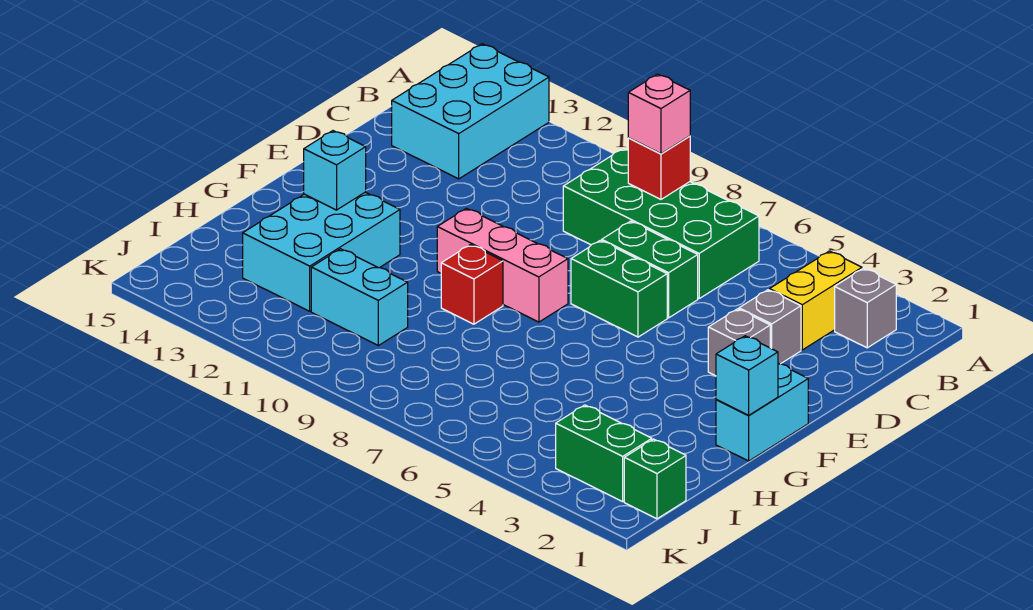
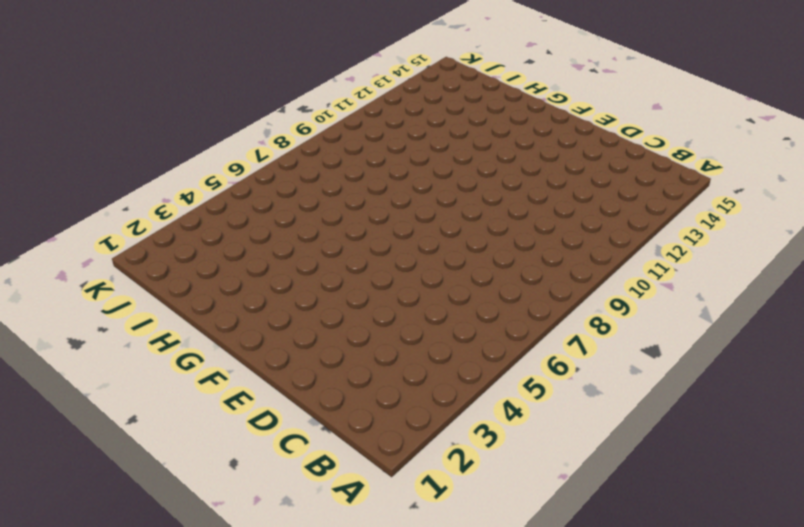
none -> cyan brick A13:C14 level 1
none -> grey brick B2 level 1
none -> yellow brick B3:C3 level 1

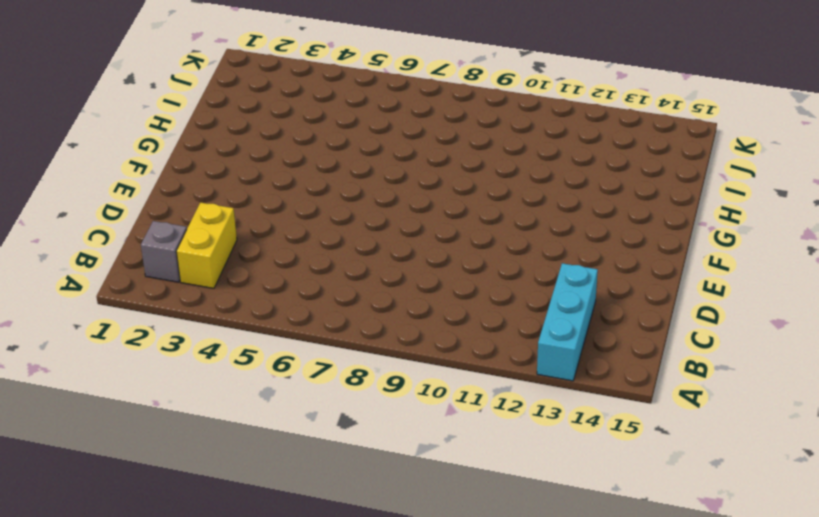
cyan brick A13:C13 level 1 -> cyan brick A13:C14 level 1
none -> green brick B6:C9 level 1
none -> grey brick D3 level 1
none -> green brick D6:D7 level 1

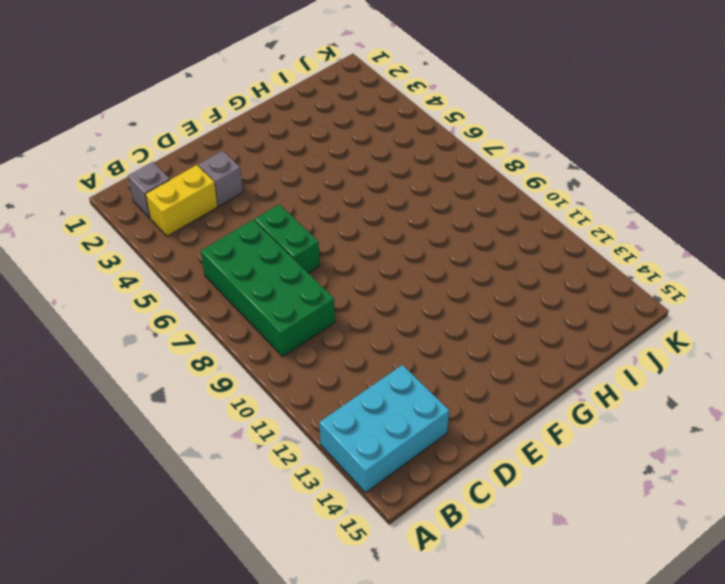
none -> grey brick E3 level 1
none -> green brick E6:E7 level 1
none -> cyan brick F1:G1 level 1

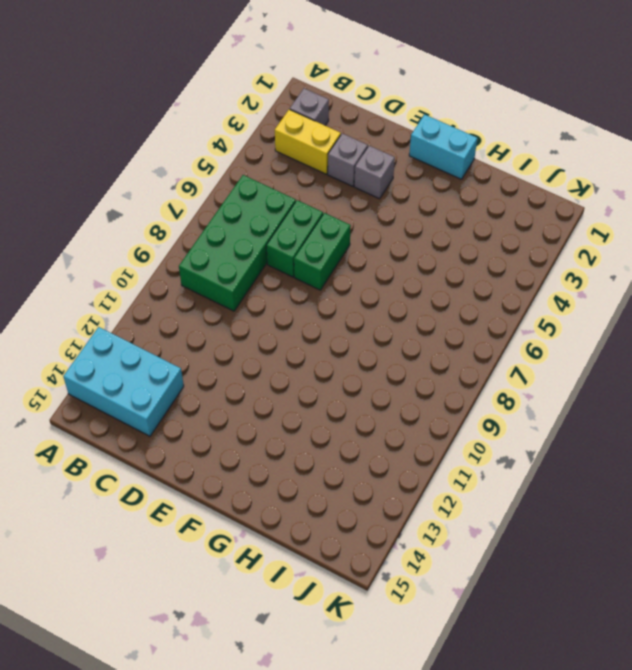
none -> pink brick F8:F10 level 1
none -> red brick G9 level 1
none -> cyan brick G12:I13 level 1

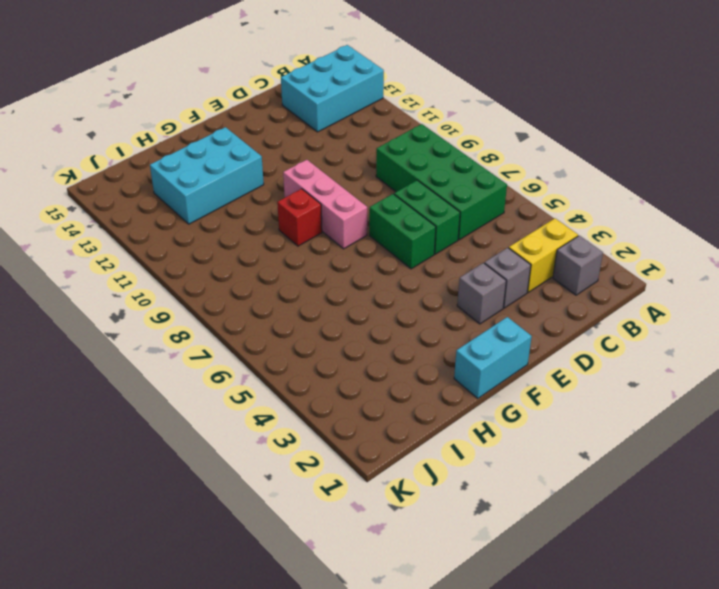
none -> cyan brick I10:I11 level 1
none -> green brick J1 level 1
none -> green brick J2:J3 level 1

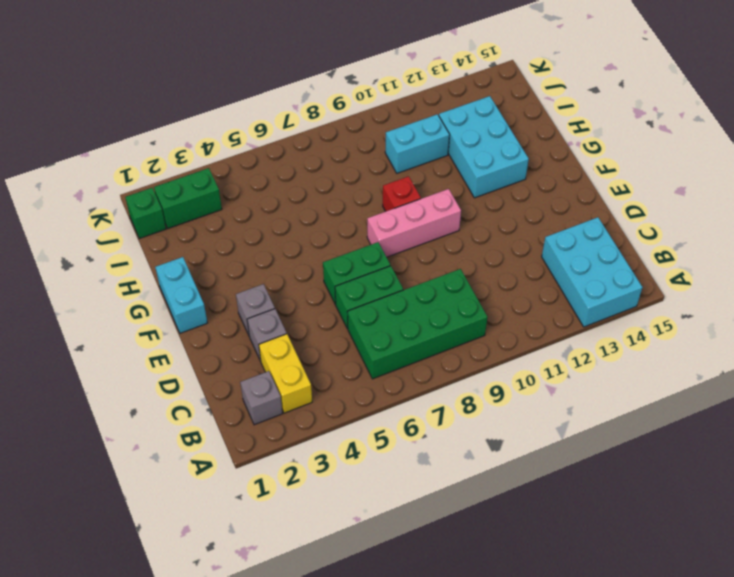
none -> red brick B8 level 2
none -> cyan brick G1 level 2
none -> cyan brick G13 level 2

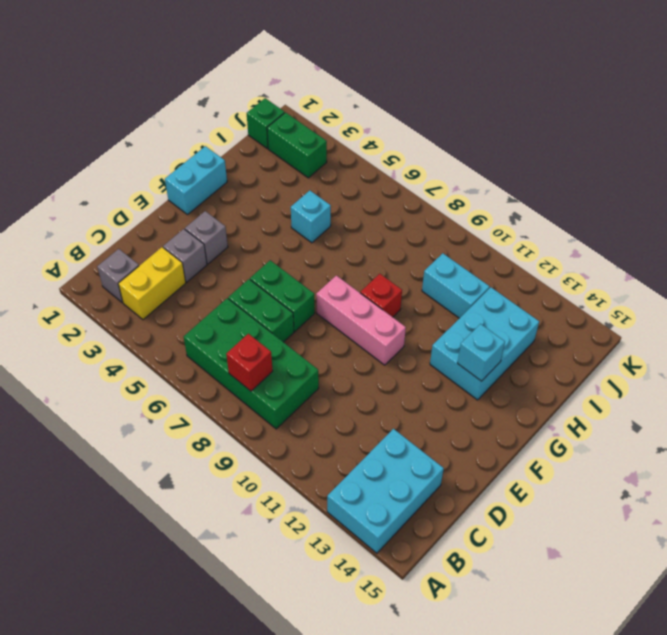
cyan brick H5 level 1 -> cyan brick G1 level 2
none -> pink brick B8 level 3

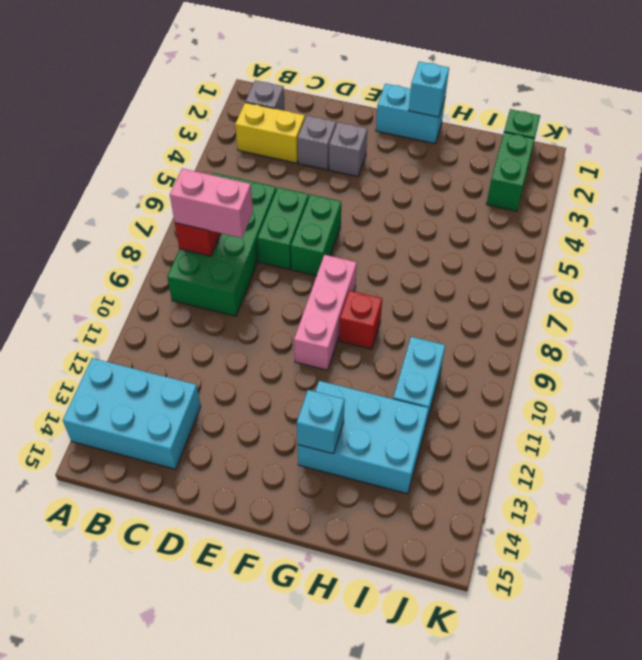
pink brick B8:C8 level 3 -> pink brick B8 level 3

